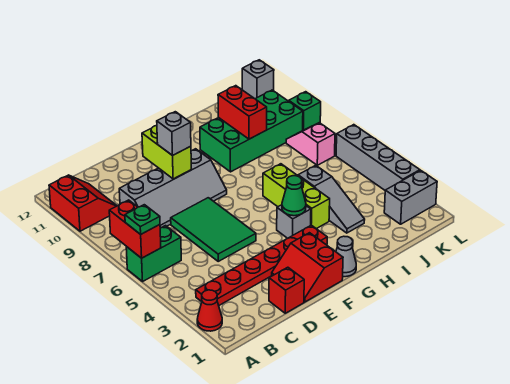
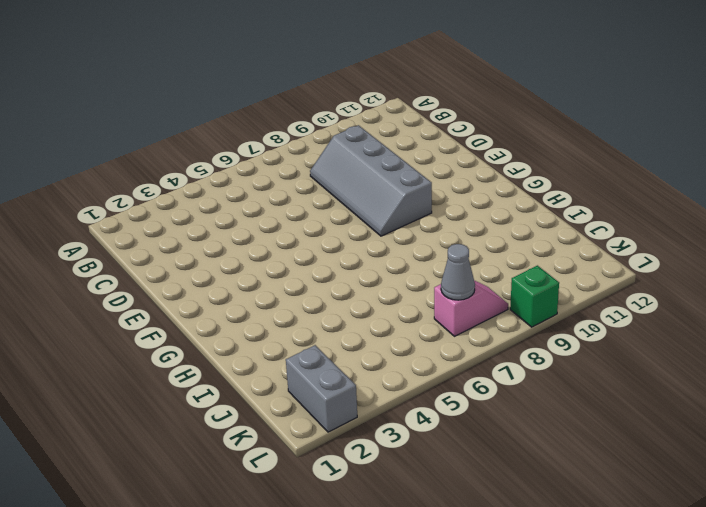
grey cone K7 level 2 -> grey cone G1 level 1
none -> red cone A2 level 1
none -> green brick A6:B6 level 1
none -> red slope A10:B11 level 1 top A

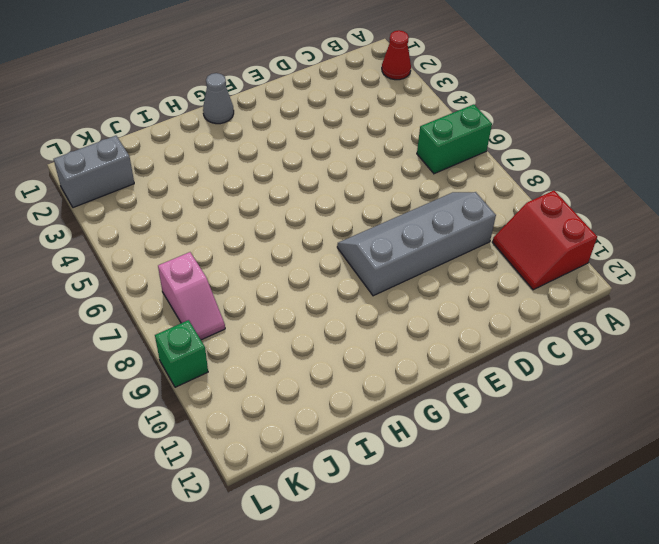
none -> red plate B3:G3 level 1
none -> red brick D1 level 1
none -> green tile D5:E7 level 1

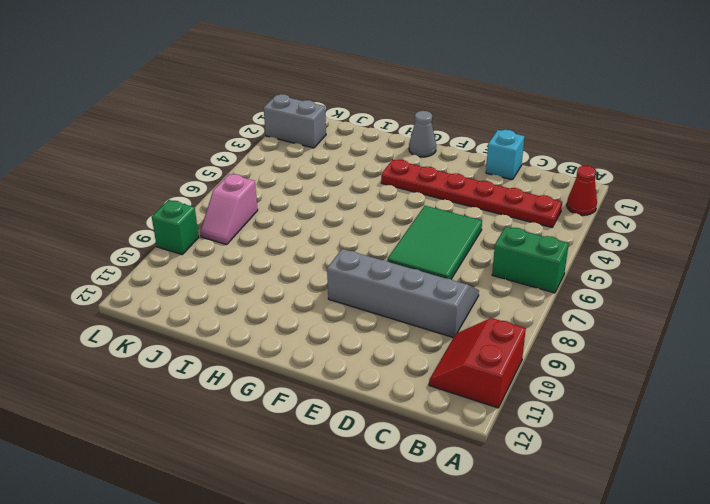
cyan brick D1 level 1 -> red brick D1 level 1
none -> red slope E1:F2 level 1 top F
none -> grey brick G4 level 1
none -> lime brick H4:H6 level 1

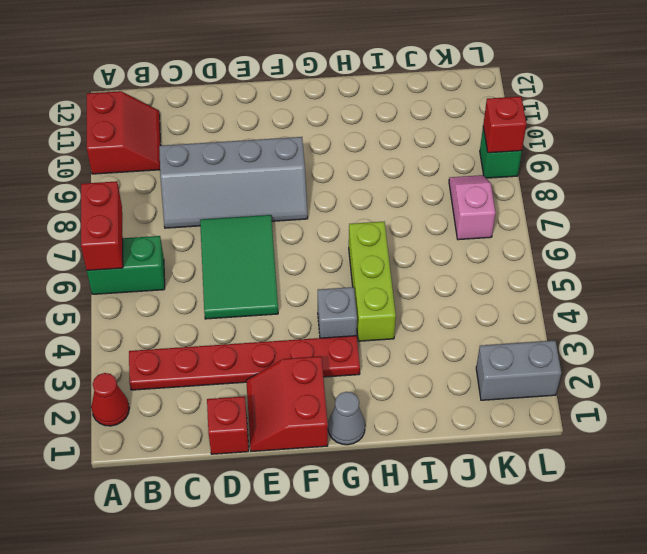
red brick L9 level 2 -> none
none -> green brick H9:K10 level 1
none -> grey slope I3:I5 level 1 top 5
none -> grey brick L3:L6 level 1

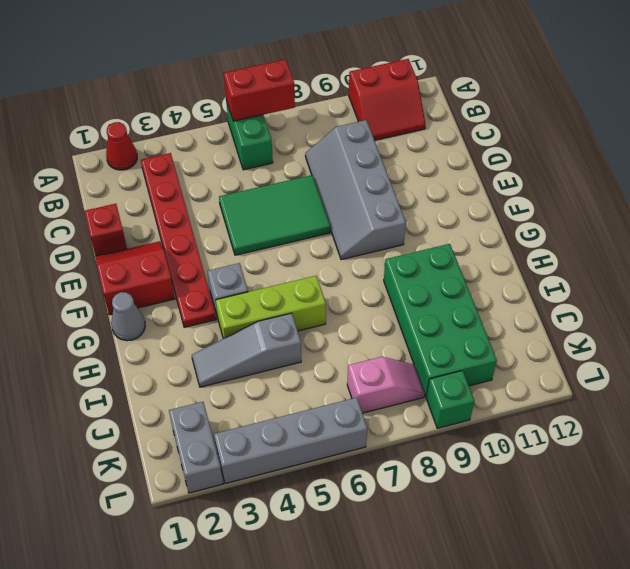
none -> grey brick L12 level 1
none -> lime brick E9:E10 level 2
none -> green cone G4 level 2

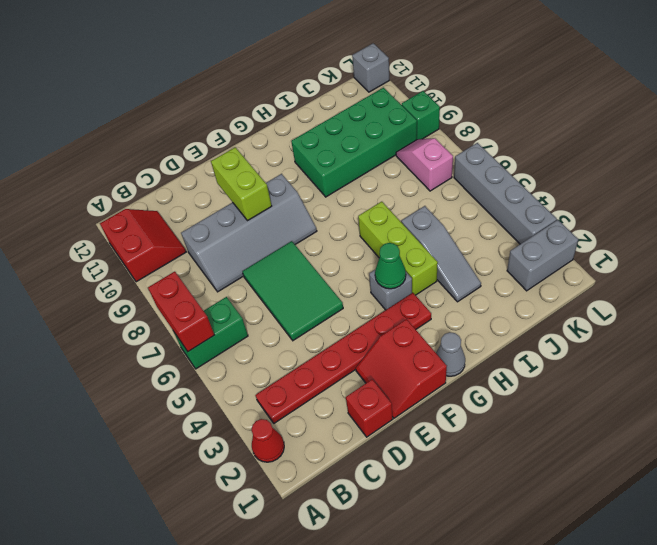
none -> red brick I9:I10 level 2
none -> green plate A6 level 3
none -> grey brick E9 level 3

